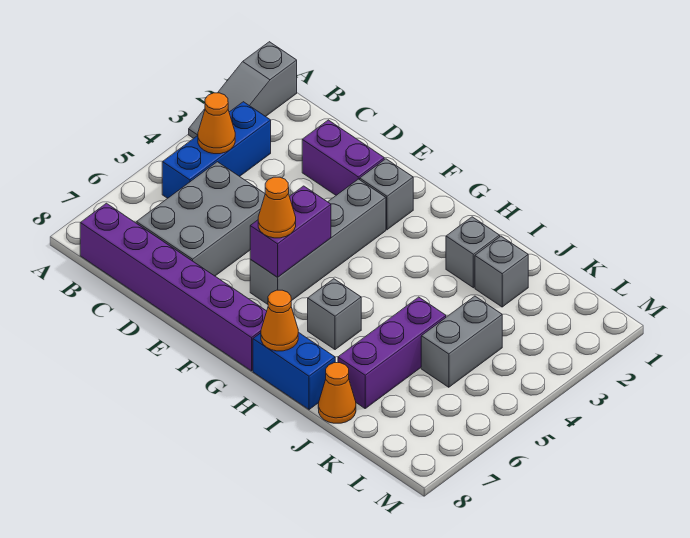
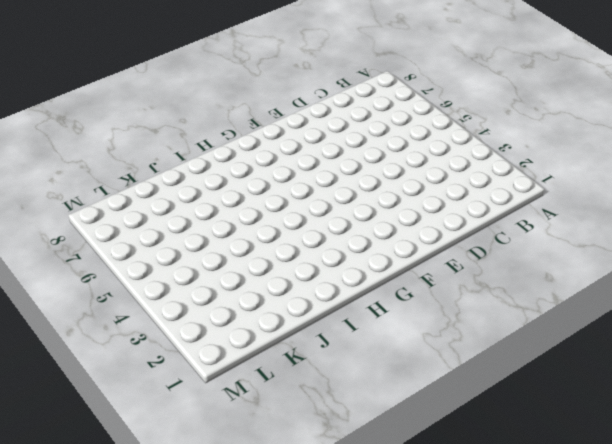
none -> grey slope A1:A3 level 1 top 1
none -> blue brick B3:B5 level 1
none -> purple brick B8:G8 level 1

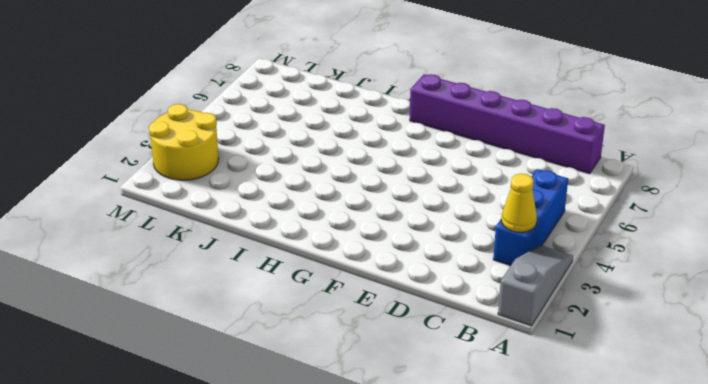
yellow cone B3 level 2 -> none
yellow round brick L2:M3 level 1 -> none
none -> grey brick C5:D7 level 1
none -> purple brick D2:E2 level 1
none -> grey brick F2 level 1

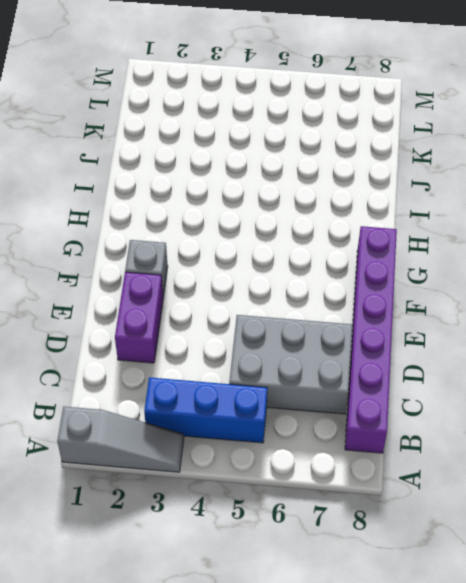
none -> grey brick F3:F6 level 1
none -> grey brick H6 level 1
none -> blue brick H8:I8 level 1

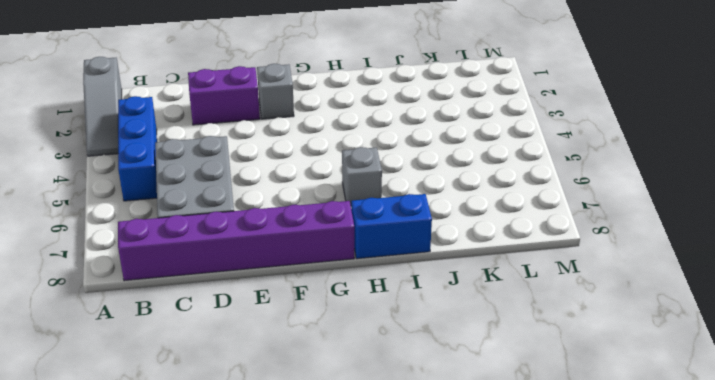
none -> grey brick F3:F6 level 1
none -> grey brick I2 level 1
none -> grey brick J2 level 1

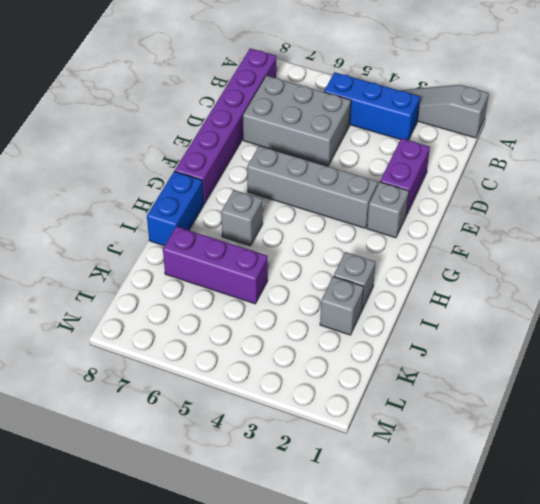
none -> orange cone J8 level 1
none -> grey brick K4:K5 level 1
none -> orange cone B4 level 2

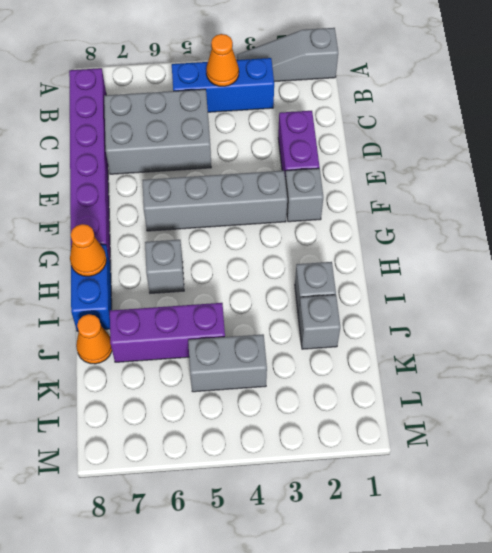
none -> purple brick F5:F6 level 2
none -> orange cone F6 level 3

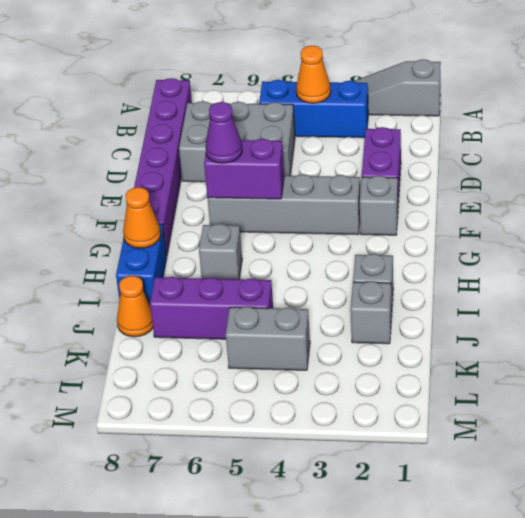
purple cone F6 level 3 -> orange cone F6 level 3

